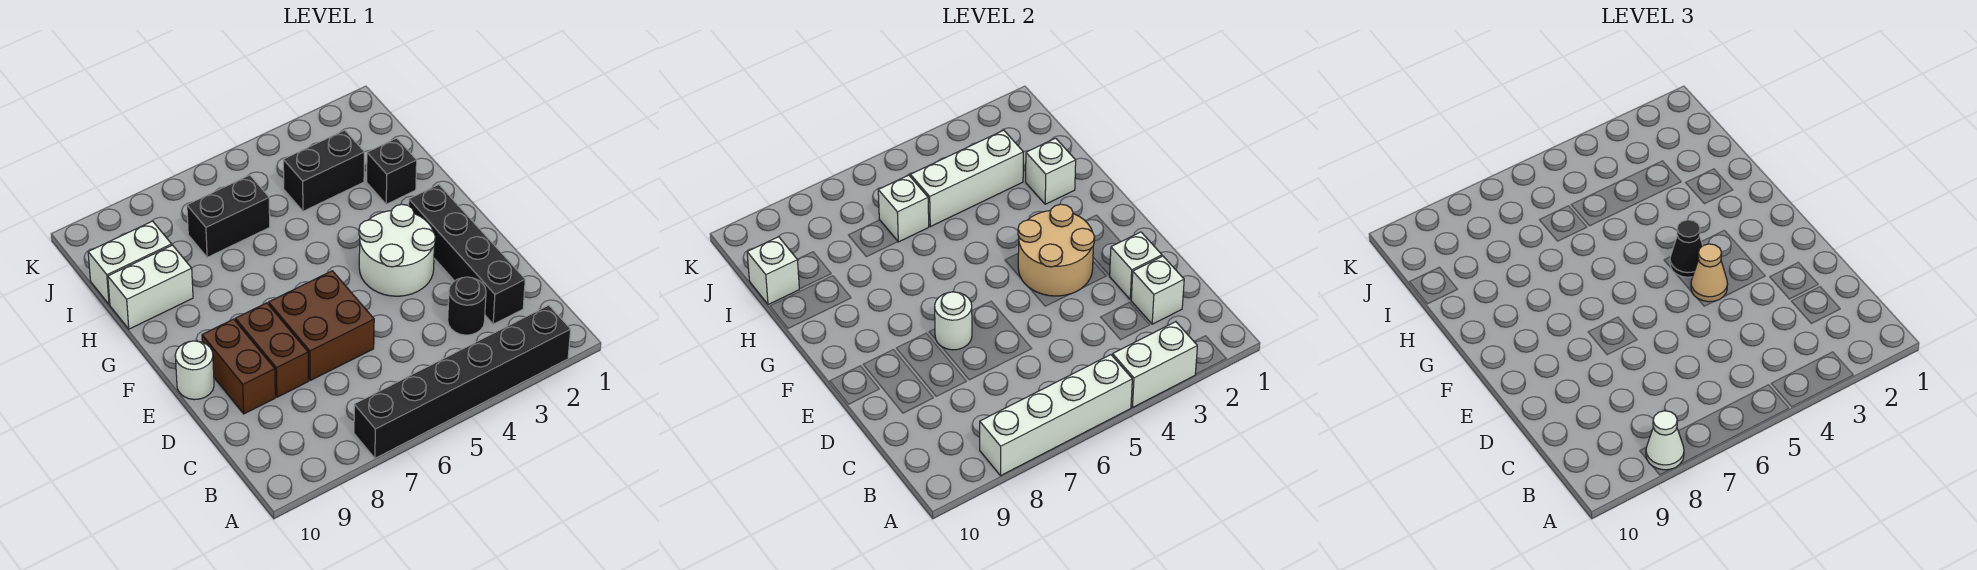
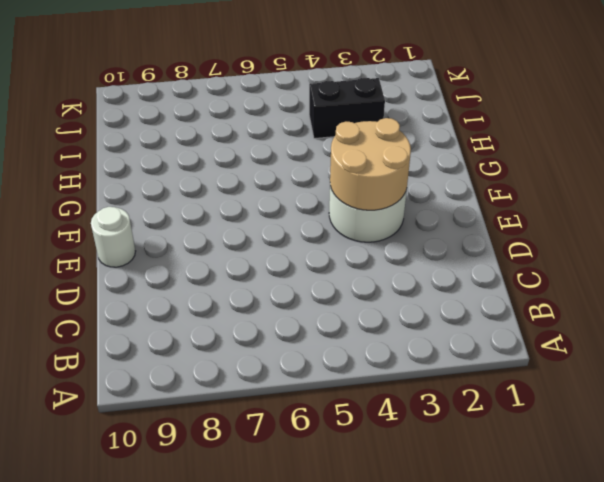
none -> black brick A2:A7 level 1
none -> black brick C2:F2 level 1
none -> black round brick C3 level 1

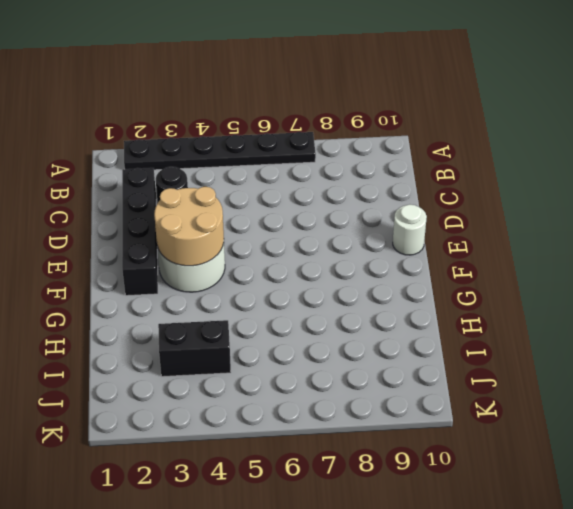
black plate A2:A7 level 1 -> black brick A2:A7 level 1
none -> brown brick D6:E7 level 1
none -> brown brick D8:E8 level 1
none -> brown brick D9:E9 level 1

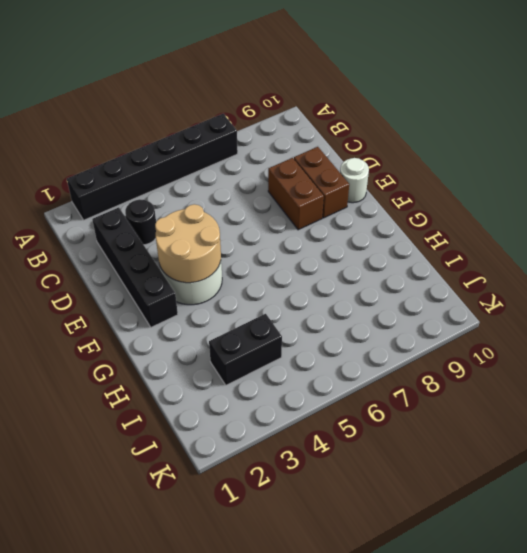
none -> brown brick D6:E7 level 1
none -> black brick H2 level 1
none -> white brick H9:H10 level 1

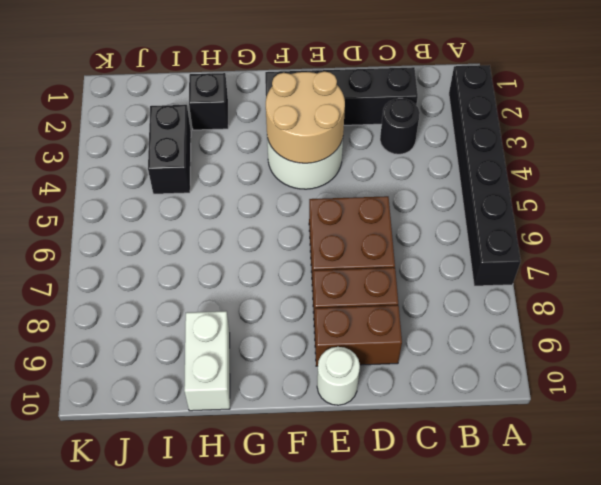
none -> black brick I6:I7 level 1
none -> white brick I9:I10 level 1
none -> white brick A3:A4 level 2

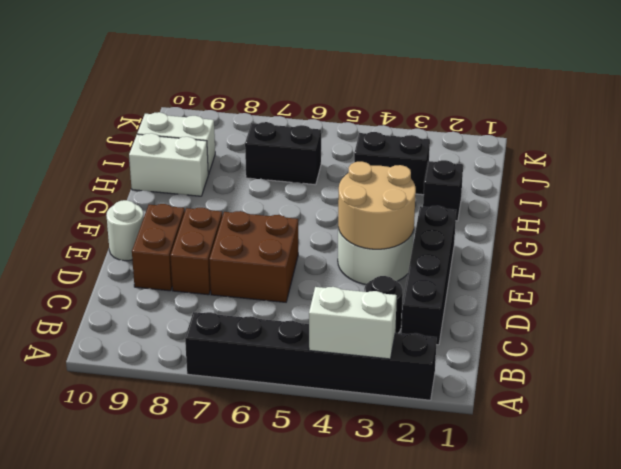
none -> white brick A5:A8 level 2
none -> white brick C2 level 2
none -> white brick D2 level 2

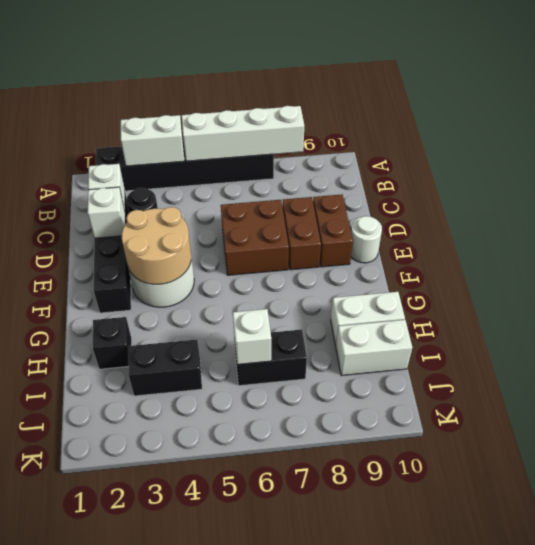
none -> white round brick E7 level 2
none -> white brick H2 level 2
none -> white brick I3:I5 level 2

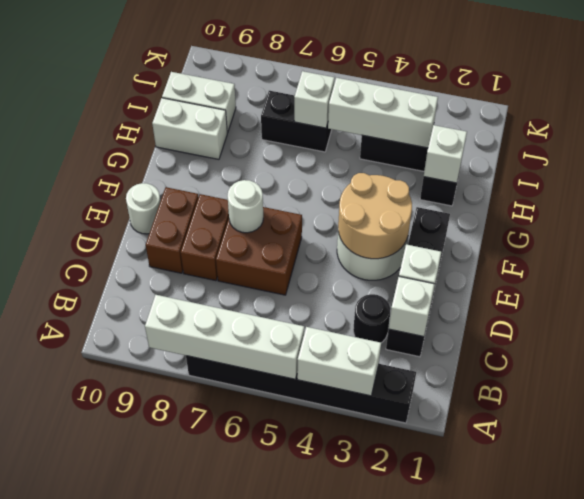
none -> white brick I10 level 2
none -> white cone A8 level 3
none -> tan cone E4 level 3

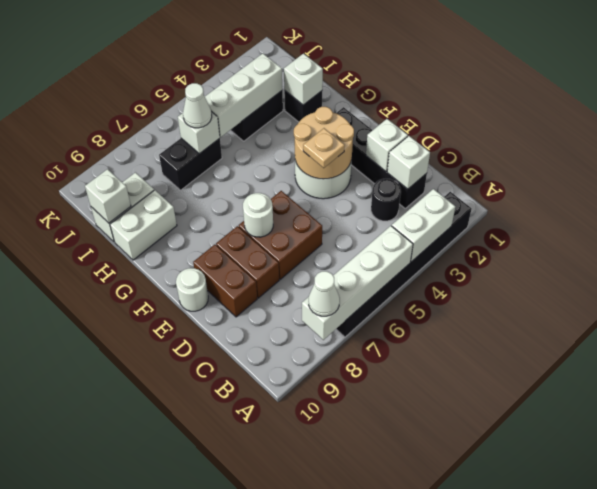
tan plate E4 level 3 -> tan cone E4 level 3
white cone I6 level 3 -> none
none -> black cone F4 level 3

